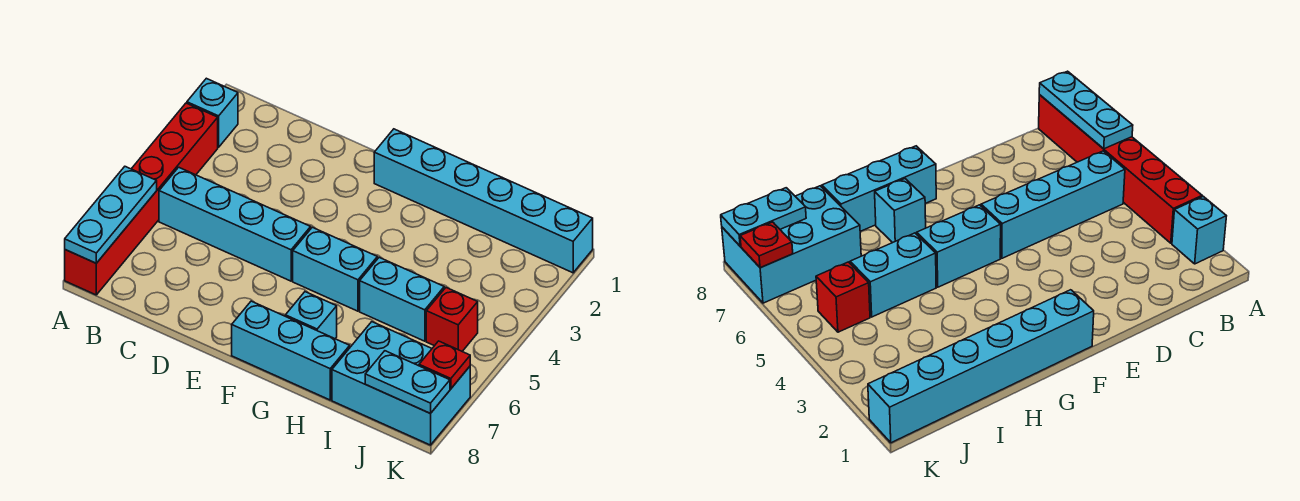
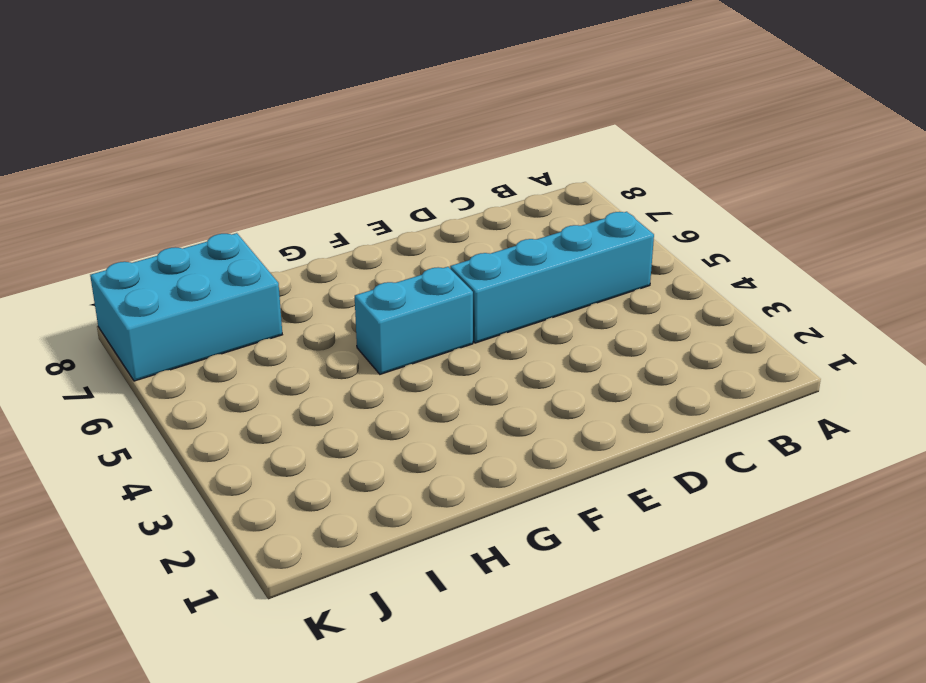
none -> cyan brick A2 level 1
none -> red brick A3:A8 level 1
none -> cyan brick F1:K1 level 1

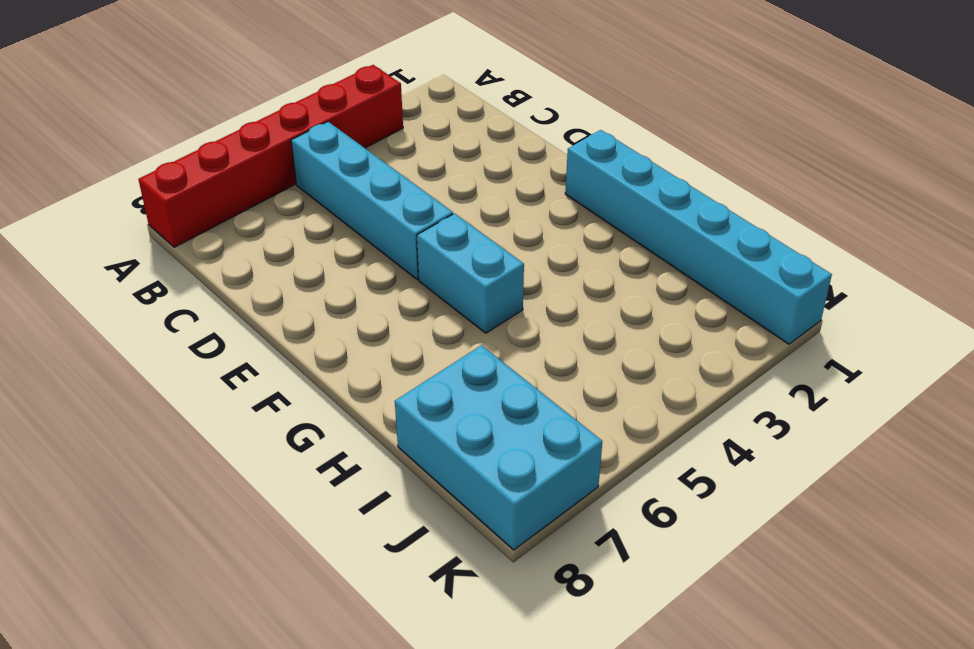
none -> cyan brick A2 level 1
none -> cyan brick F8:H8 level 1
none -> cyan brick G7 level 1

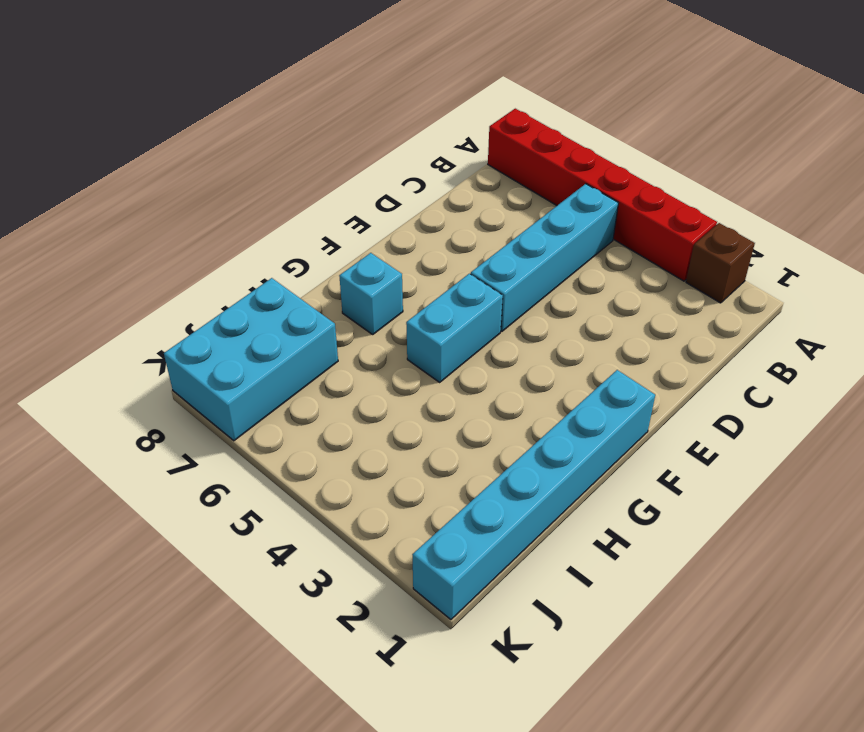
brown brick A2 level 1 -> cyan brick A2 level 1
none -> cyan brick F8:H8 level 1
none -> cyan brick H5:I5 level 1
none -> red brick J5 level 1

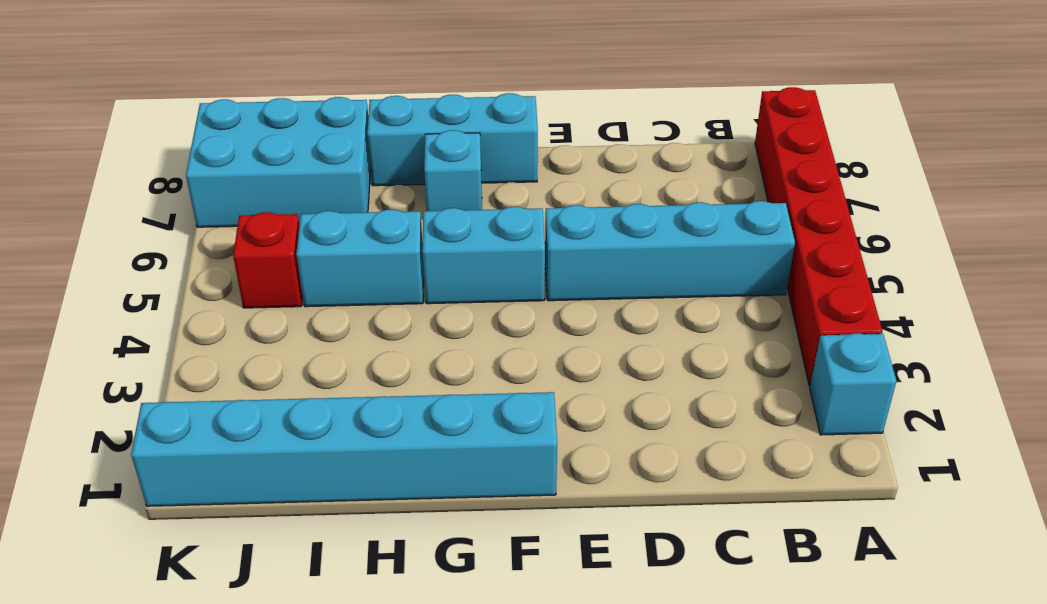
none -> cyan plate A6:A8 level 2
none -> cyan plate J8:K8 level 2
none -> red plate K7 level 2

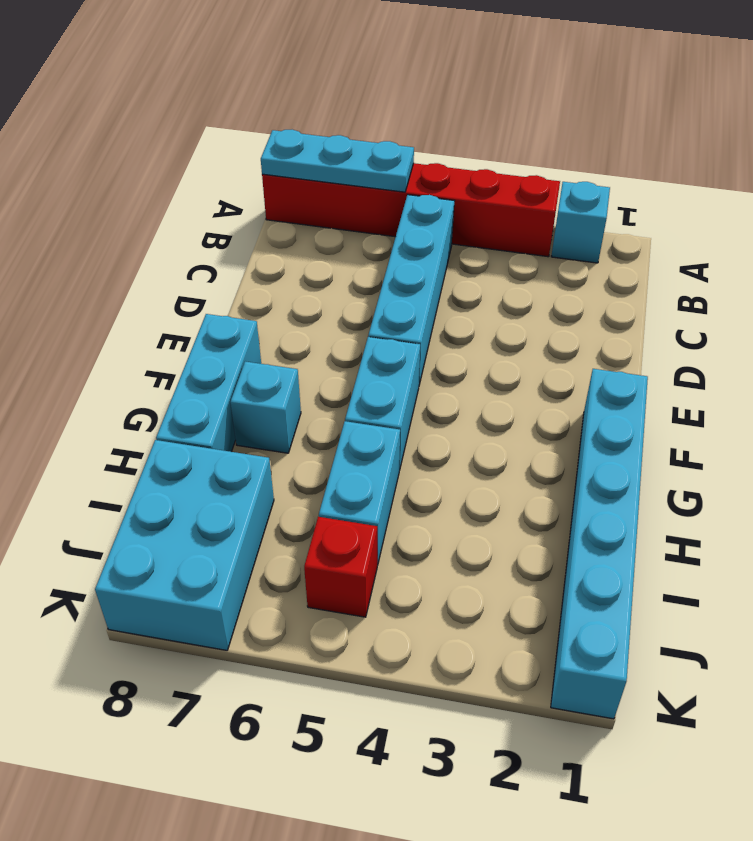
none -> cyan plate J8:K8 level 2
none -> red plate K7 level 2

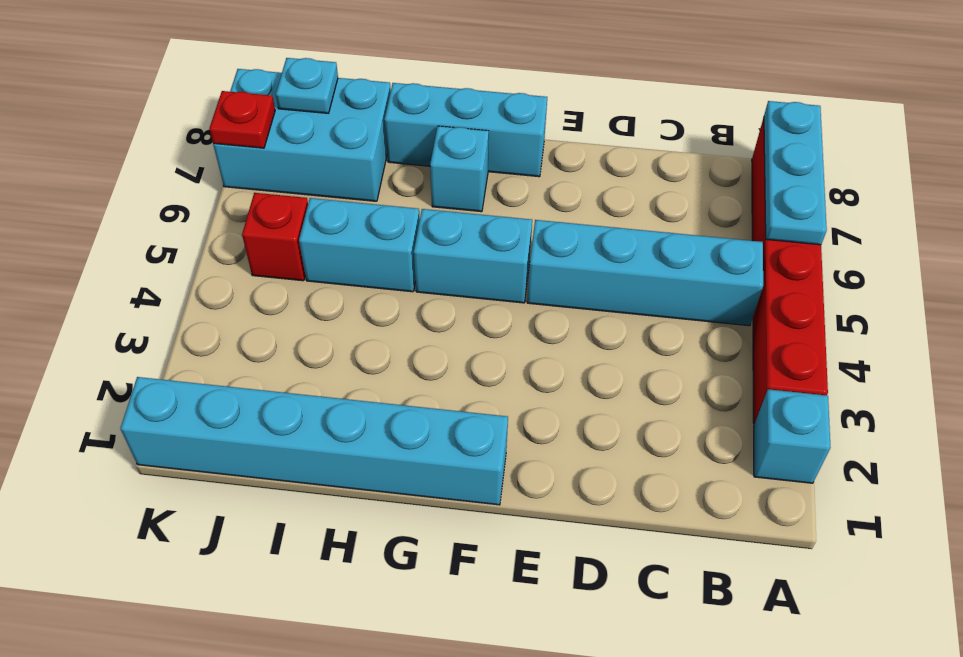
cyan plate J8 level 2 -> cyan plate J8:K8 level 2

